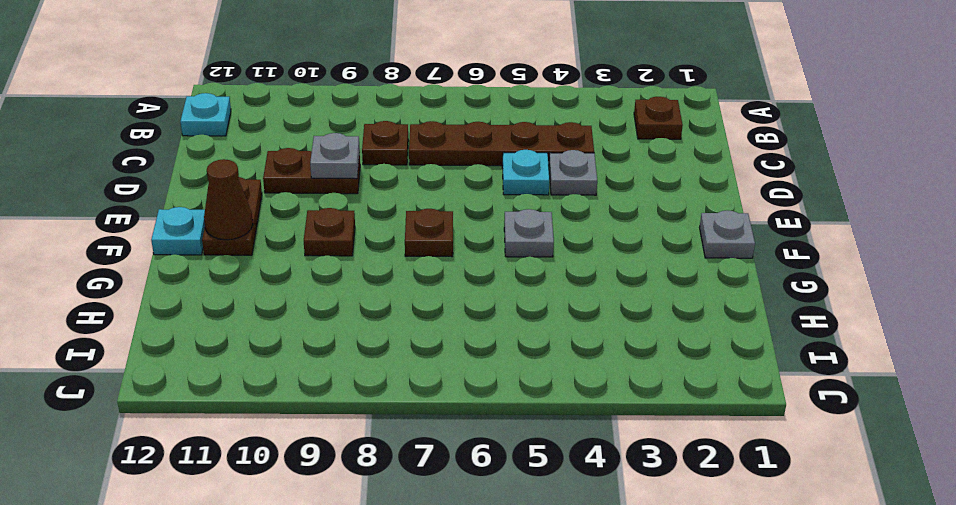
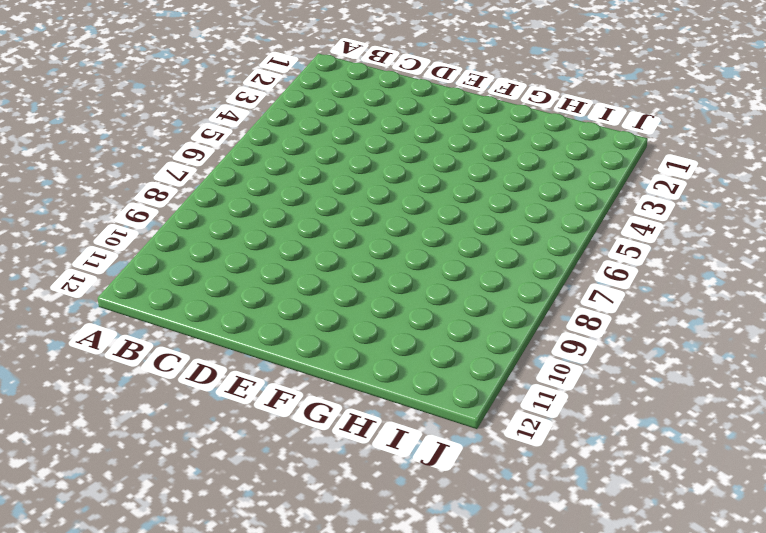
none -> brown plate B2 level 1
none -> cyan plate B12 level 1
none -> brown plate C4:C7 level 1

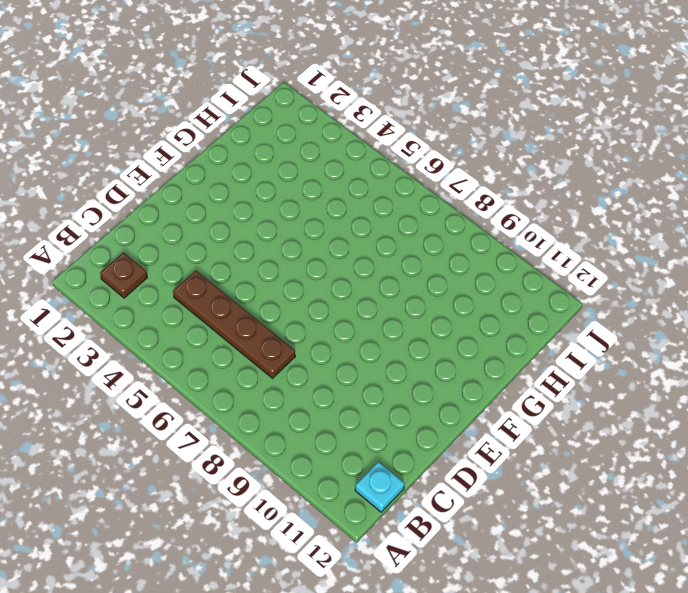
none -> brown plate C8 level 1
none -> grey plate D4 level 1
none -> cyan plate D5 level 1

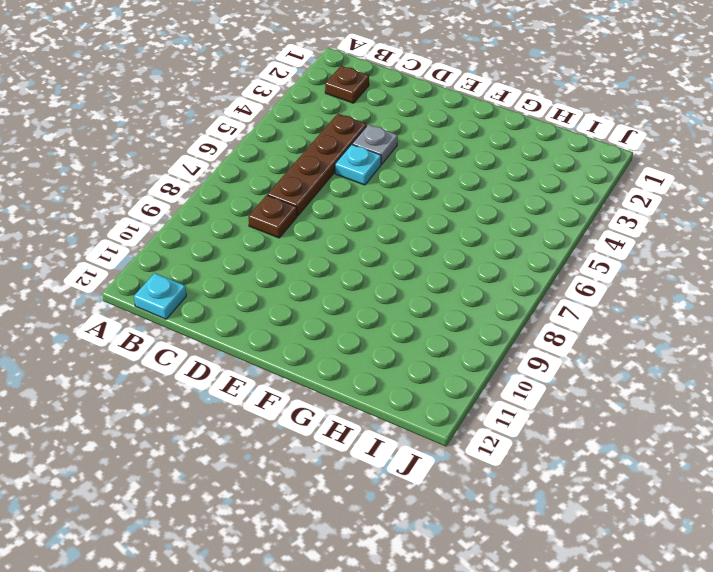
none -> brown plate D9:D10 level 1
none -> brown plate E11:F11 level 1
none -> grey plate F1 level 1

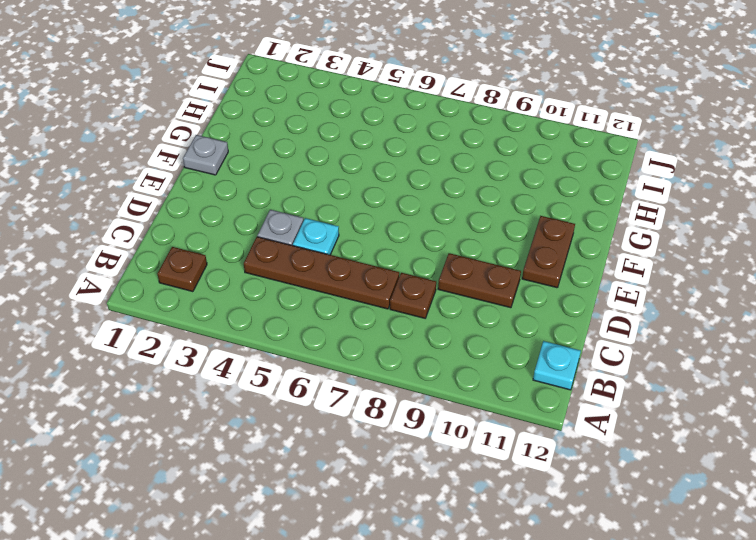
none -> grey plate F5 level 1
none -> brown plate F7 level 1
none -> brown plate F9 level 1

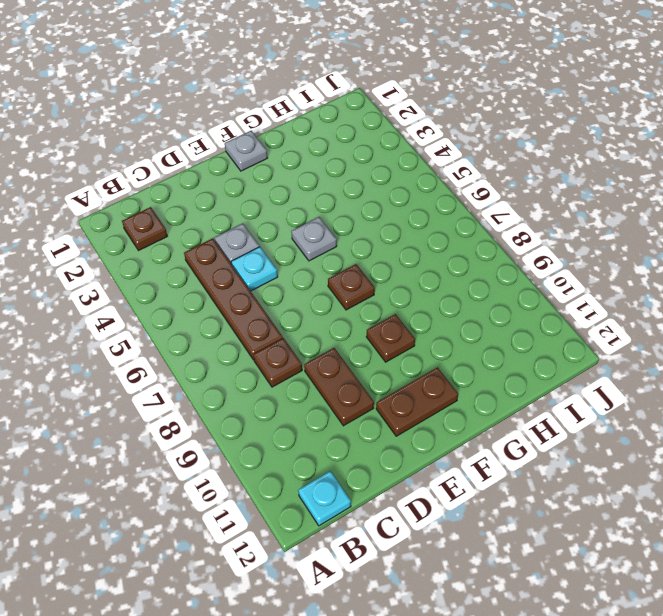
none -> cyan plate F12 level 1
none -> grey plate D9 level 2
none -> brown cone F11 level 2

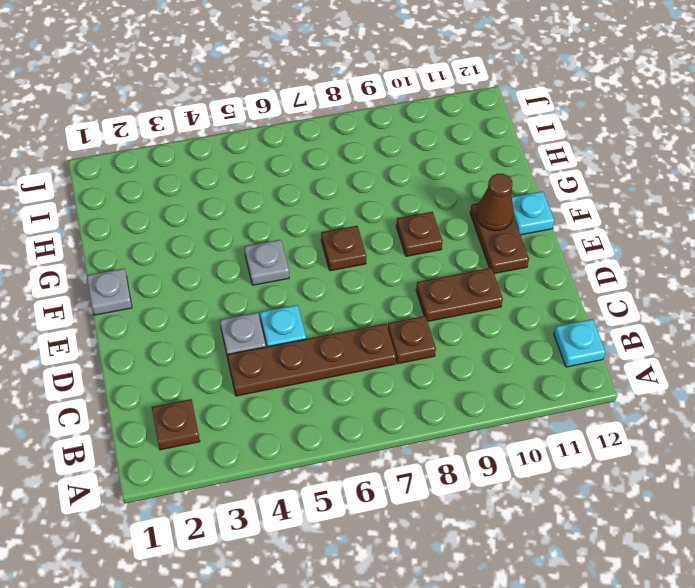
none -> grey plate D9 level 2

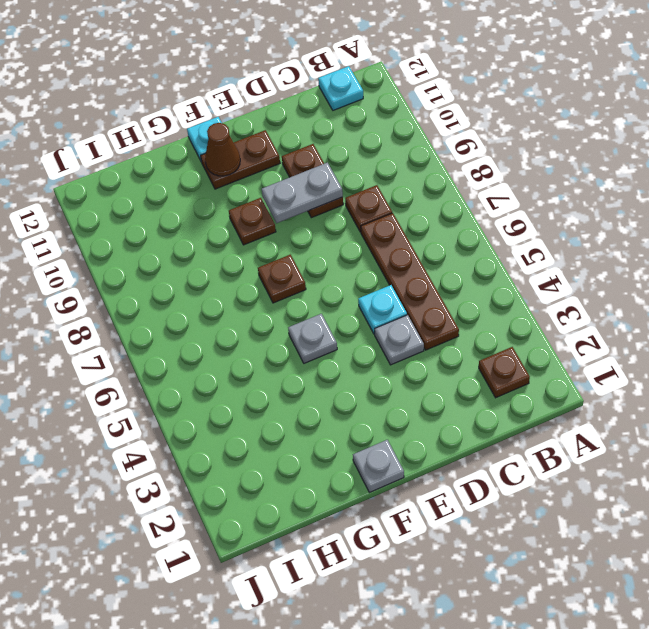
grey plate D9:E9 level 2 -> grey plate D9 level 2

